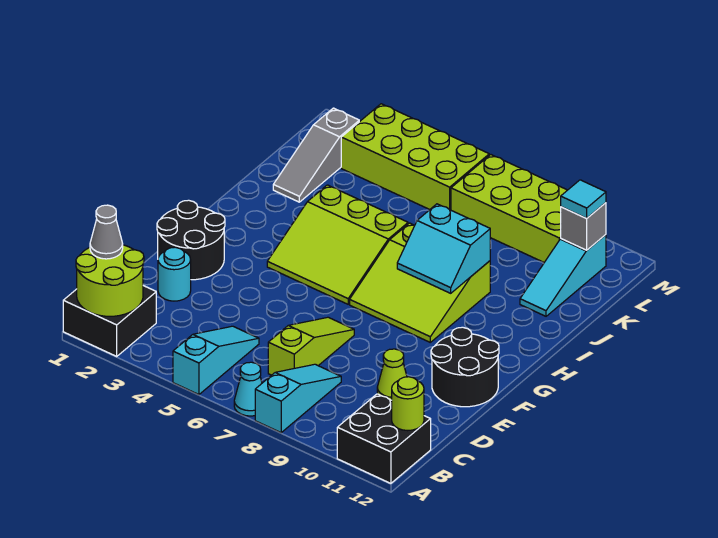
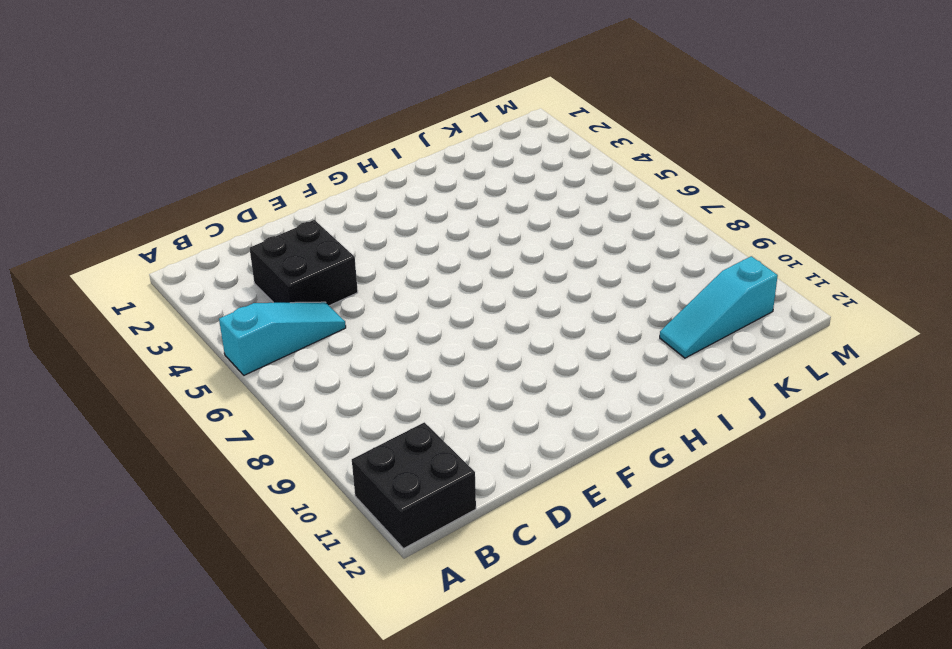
black brick C3:D4 level 1 -> black brick A1:B2 level 1
none -> cyan cone A7 level 1
none -> cyan slope A8:C8 level 1 top A
none -> lime slope C7:E7 level 1 top C

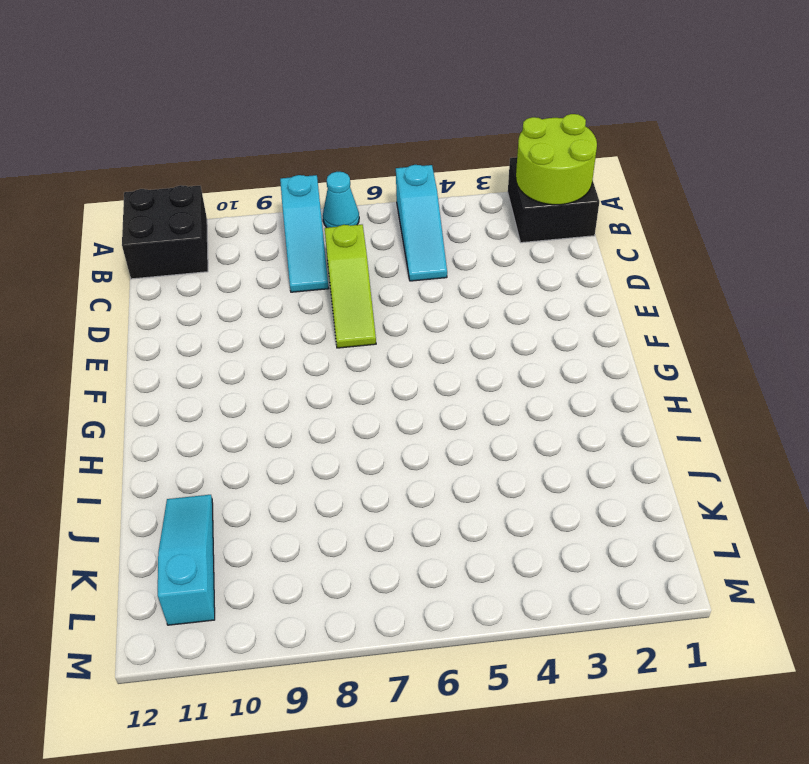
none -> cyan round brick D2 level 1
none -> lime cone D10 level 1
none -> black round brick E1:F2 level 1

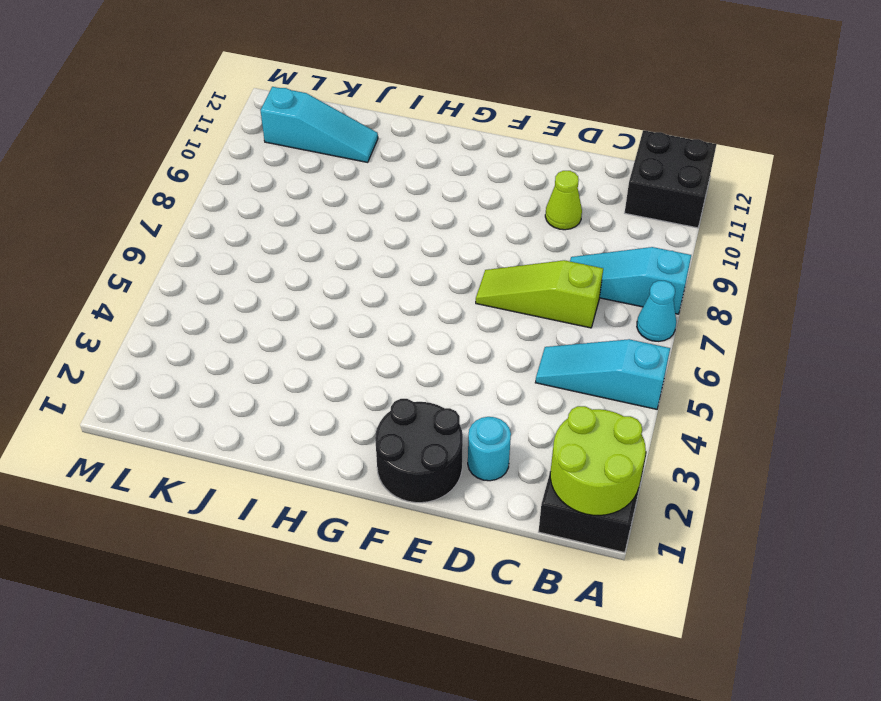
none -> black round brick E11:F12 level 1
none -> lime slope G4:I6 level 1 top I
none -> lime slope G7:I9 level 1 top I

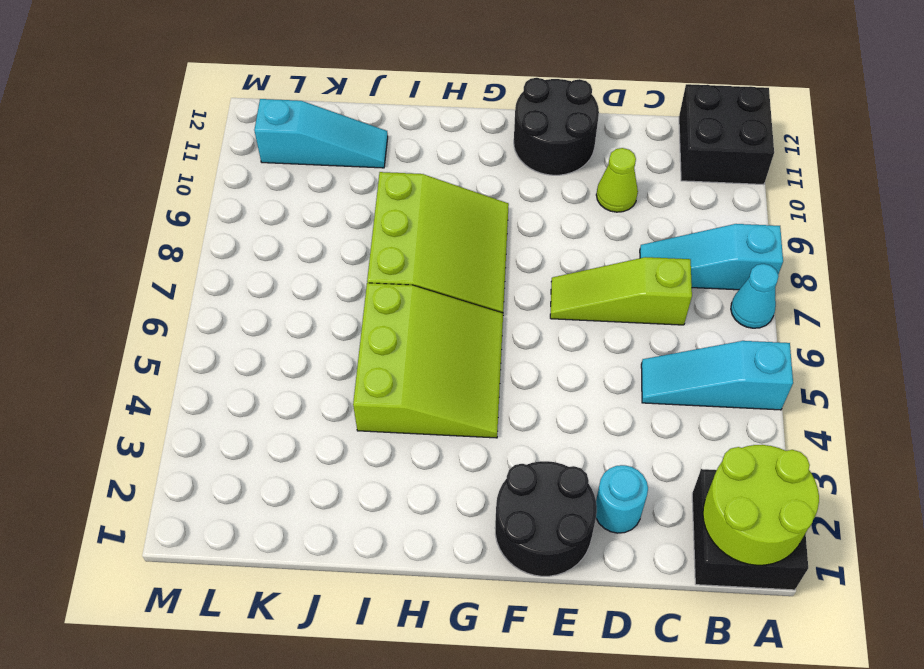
none -> grey slope J2:L2 level 1 top L
none -> lime brick L3:M6 level 1
none -> lime brick L7:M10 level 1

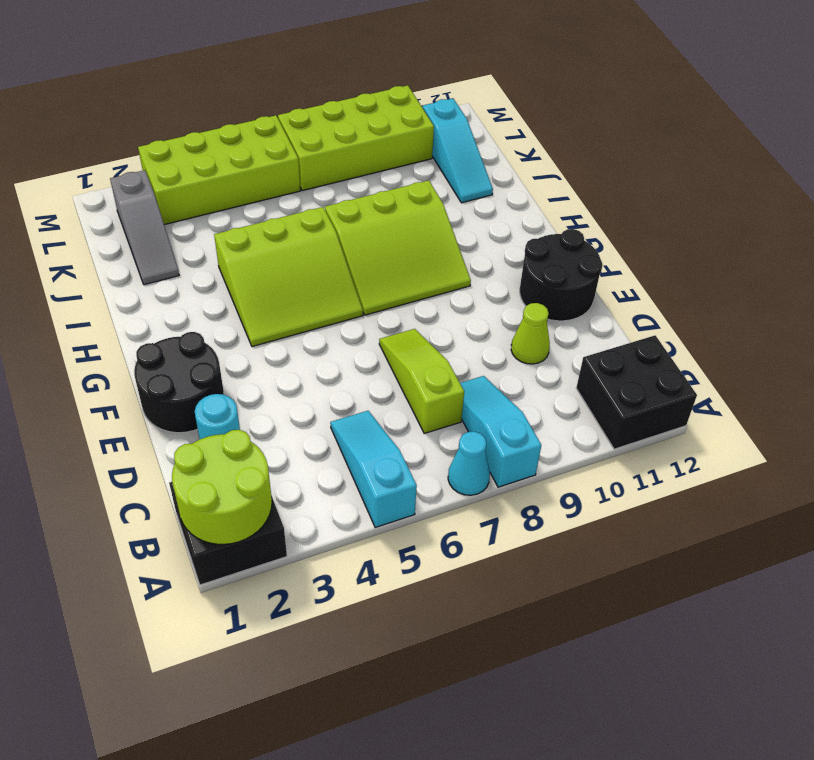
none -> lime round brick B12 level 2
none -> cyan slope H8:I9 level 2 top I
none -> grey brick L11 level 2

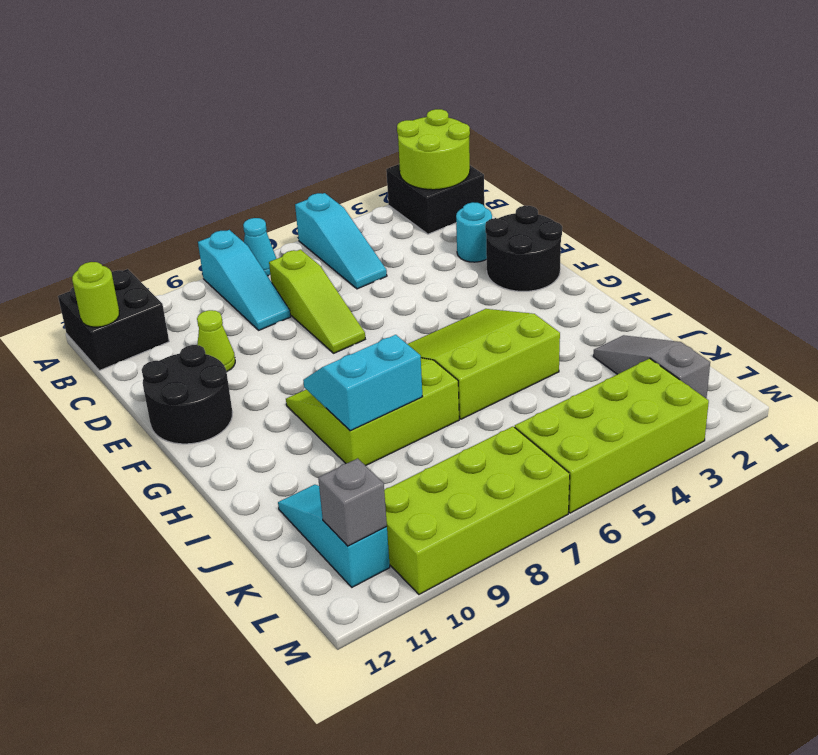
none -> grey cone B1 level 3
none -> cyan tile L11 level 3

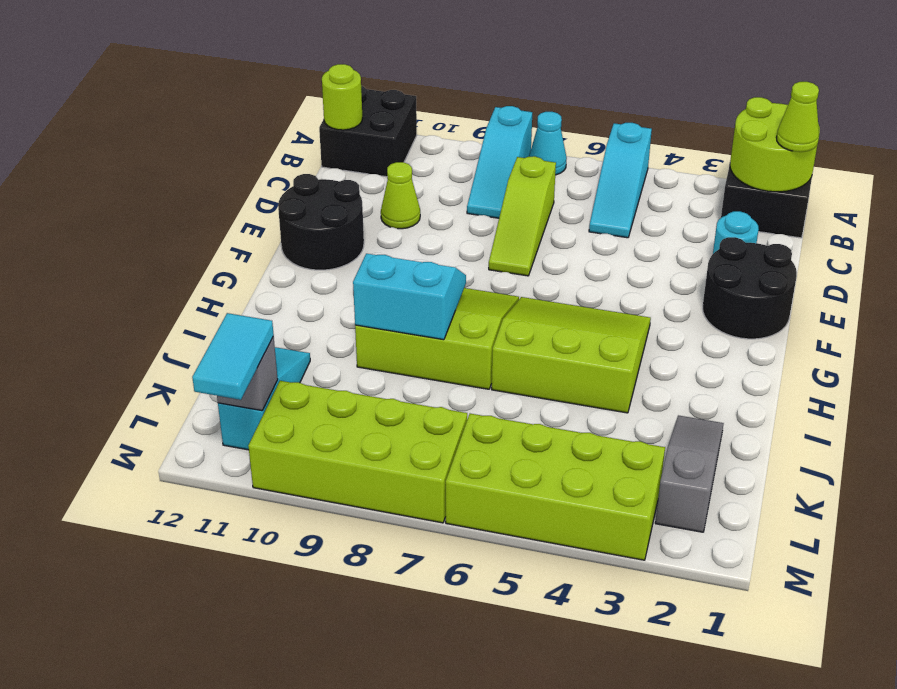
lime cone B1 level 3 -> grey cone B1 level 3
cyan tile L11:M11 level 3 -> cyan tile L11 level 3

